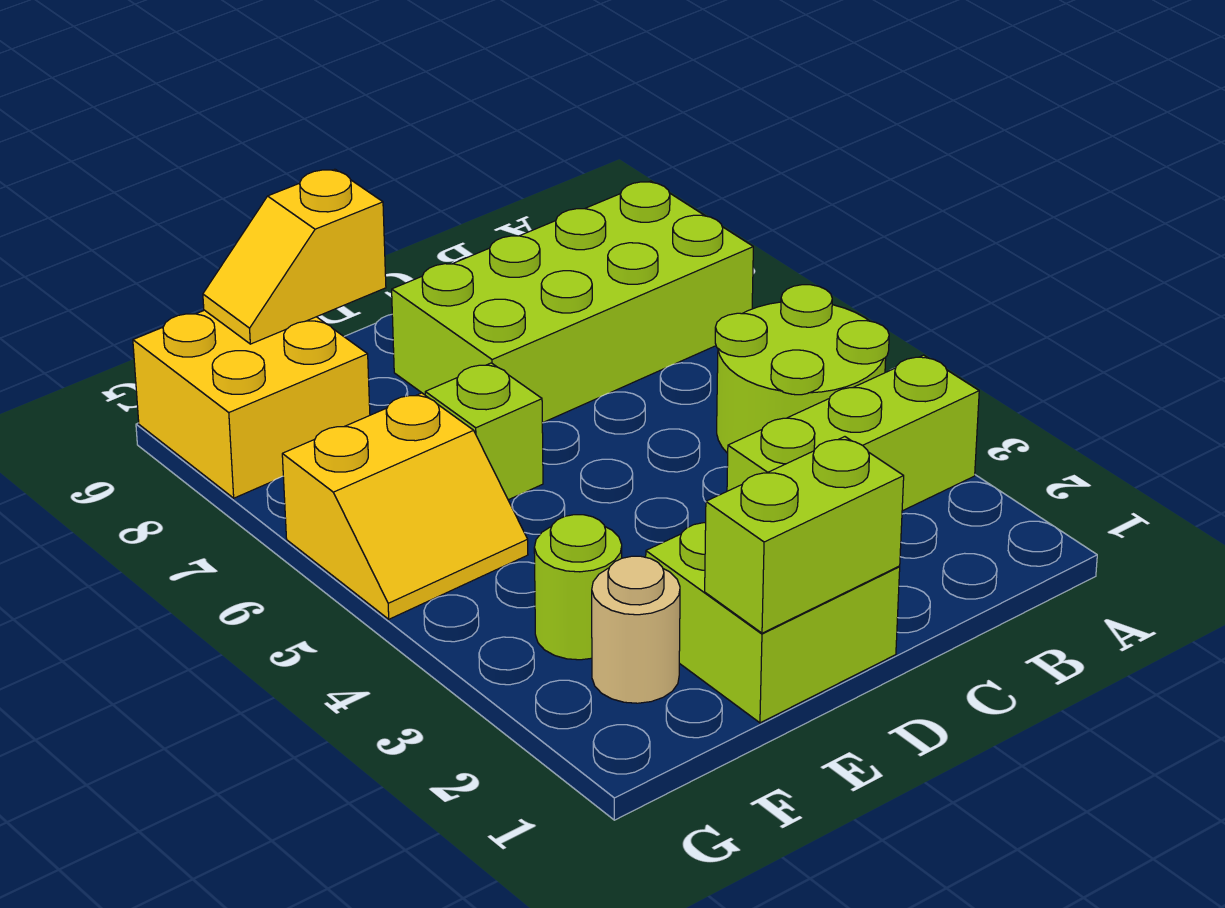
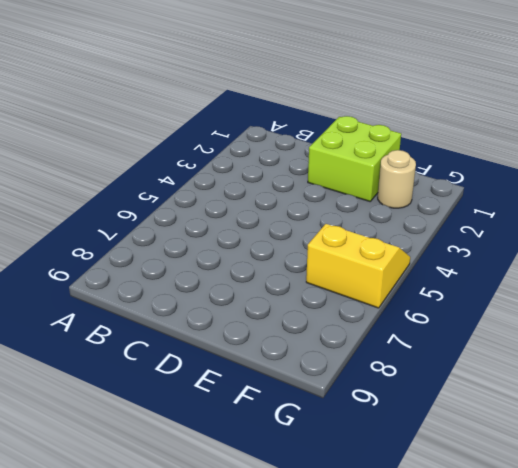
none -> lime brick A3:C3 level 1
none -> lime round brick A4:B5 level 1

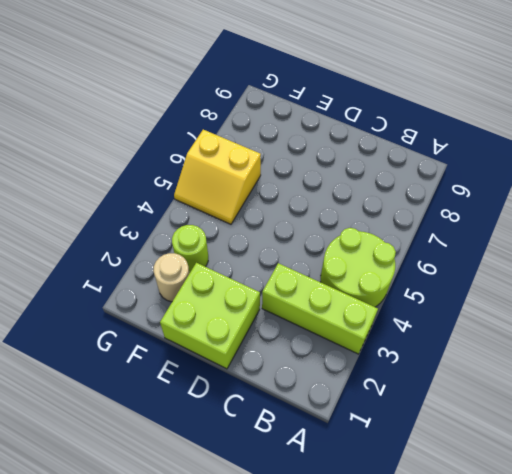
none -> lime brick A7:D8 level 1
none -> lime brick E6 level 1

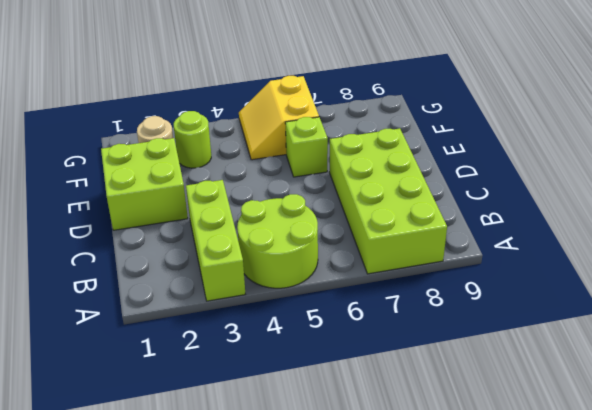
none -> yellow brick F8:G9 level 1
none -> lime brick D1:E1 level 2

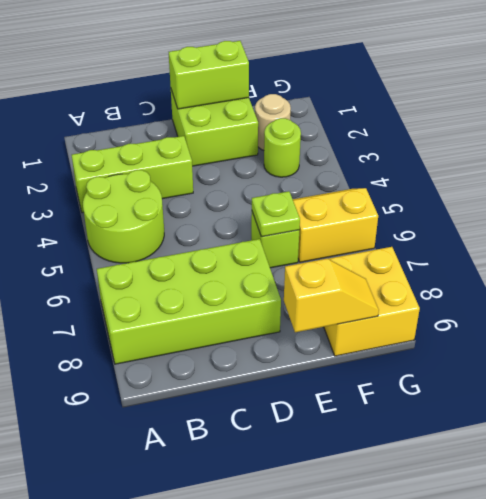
lime plate E6 level 2 -> none

